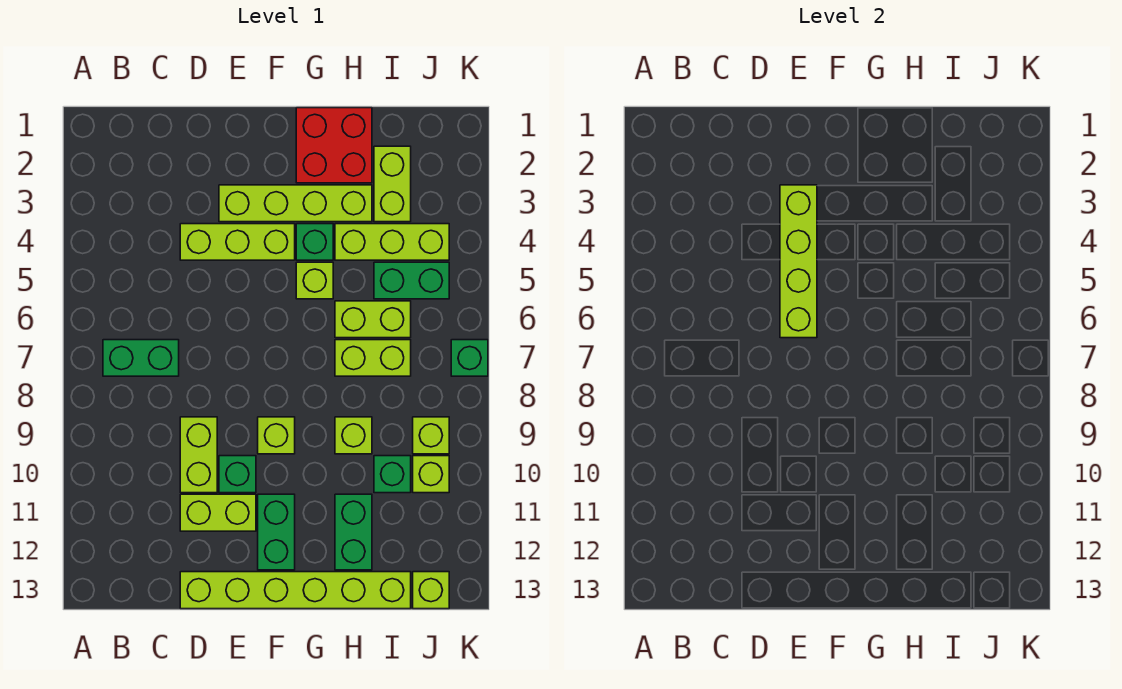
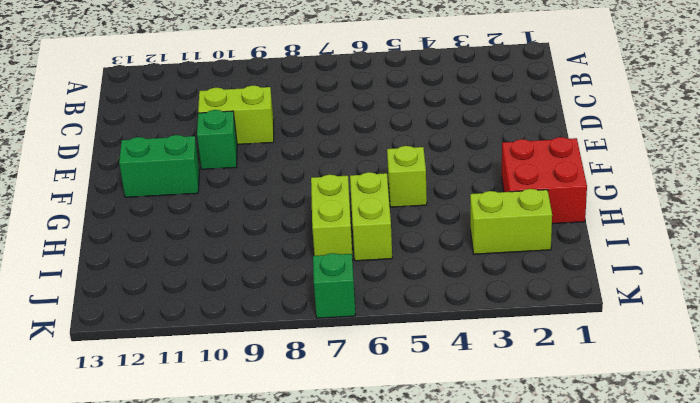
none -> green brick B7:C7 level 1
none -> lime brick D4:F4 level 1
none -> lime brick D11:E11 level 1

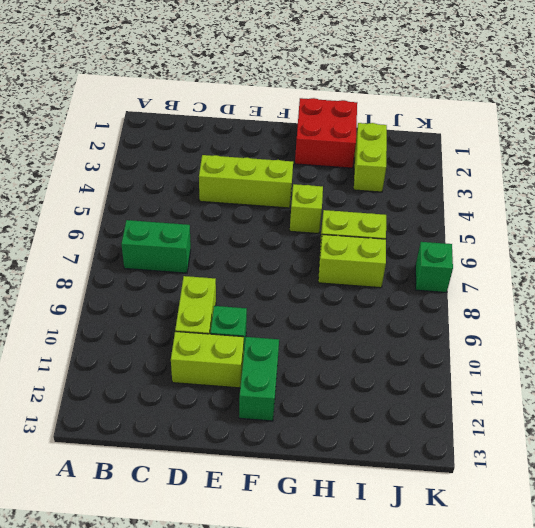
none -> lime brick D13:I13 level 1
none -> lime brick E3:H3 level 1
none -> lime brick F9 level 1

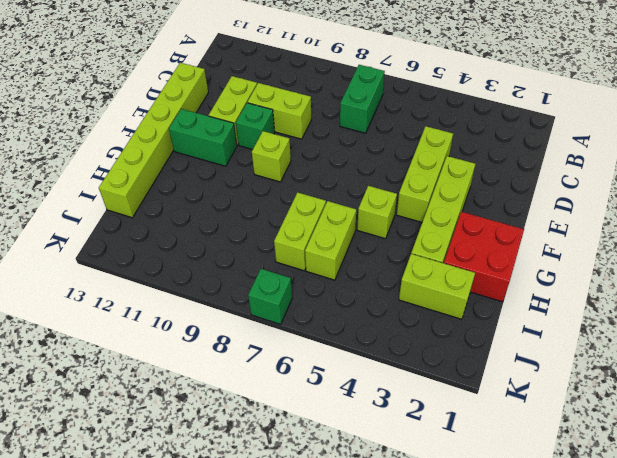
none -> green brick G4 level 1
none -> lime brick H4:J4 level 1
none -> lime brick H9 level 1

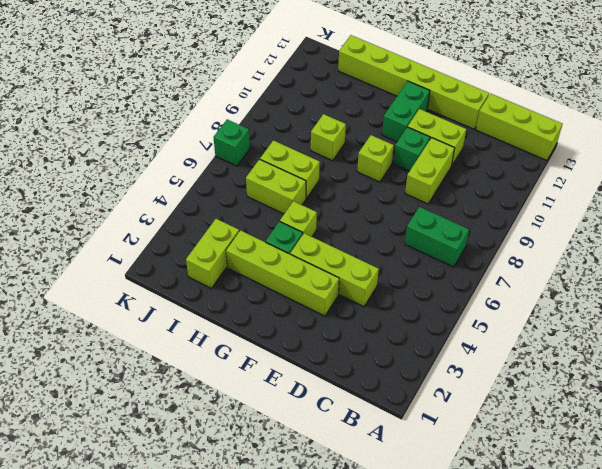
lime brick A13:C13 level 1 -> lime brick H4:J4 level 1
none -> red brick G1:H2 level 1
none -> green brick H11:H12 level 1
none -> green brick I5:J5 level 1

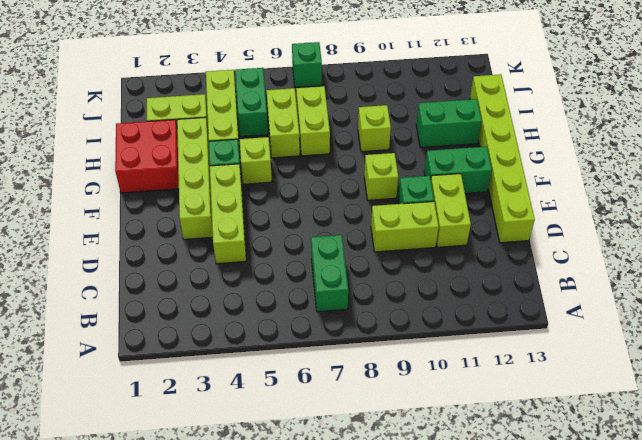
none -> green brick I10 level 1
none -> lime brick J9 level 1
none -> lime brick J10 level 1

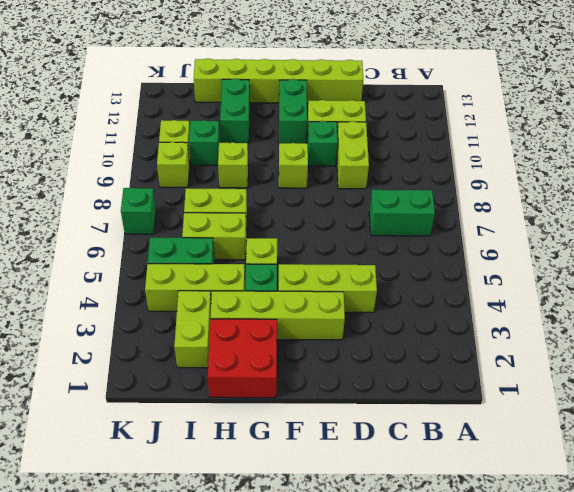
none -> lime brick J13 level 1
none -> lime brick E3:E6 level 2

